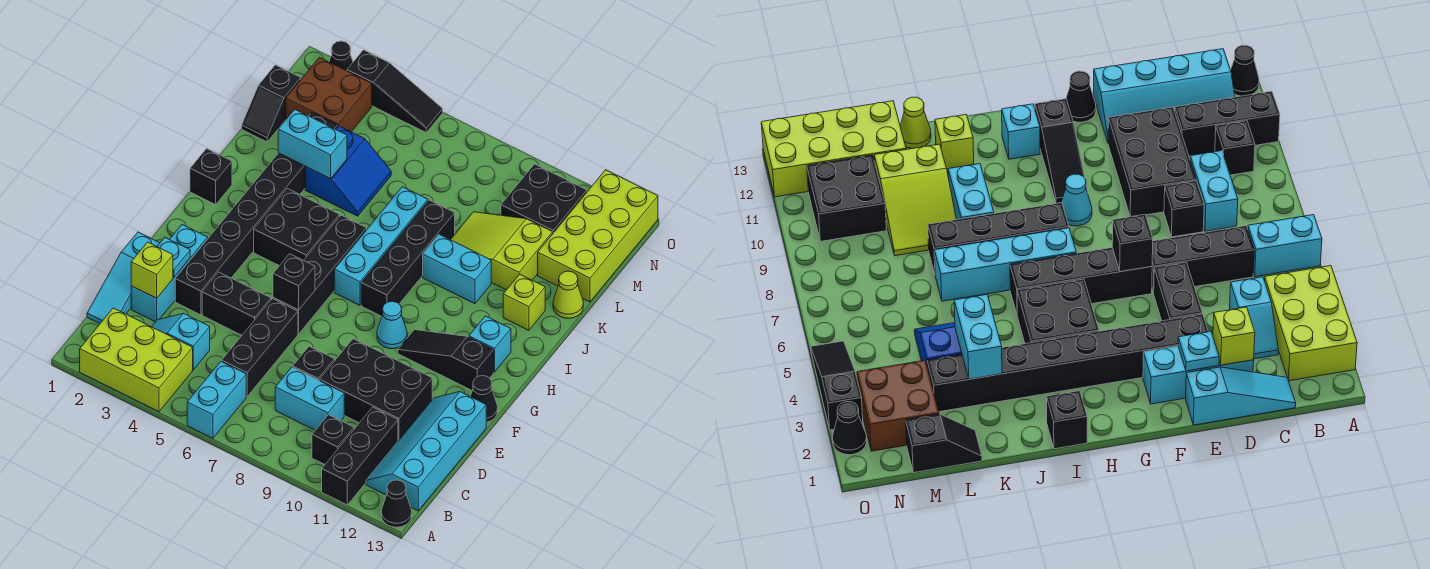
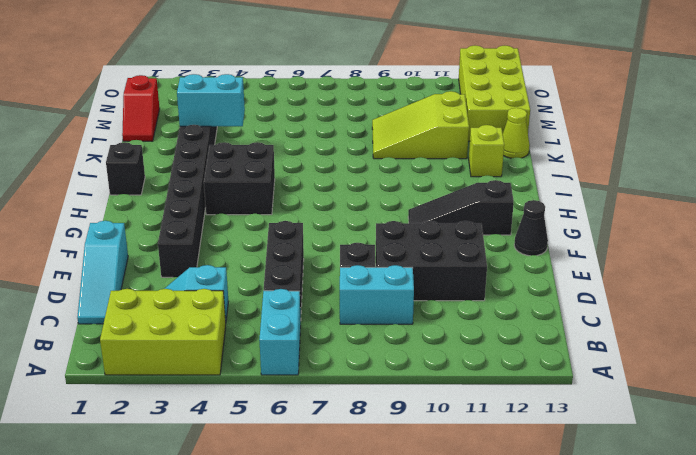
red slope L1:M1 level 1 top M -> black slope L1:M1 level 1 top M
none -> black brick A11:C11 level 1
none -> black cone A13 level 1
none -> black brick B10 level 1
none -> cyan slope B12:E13 level 1 top 13

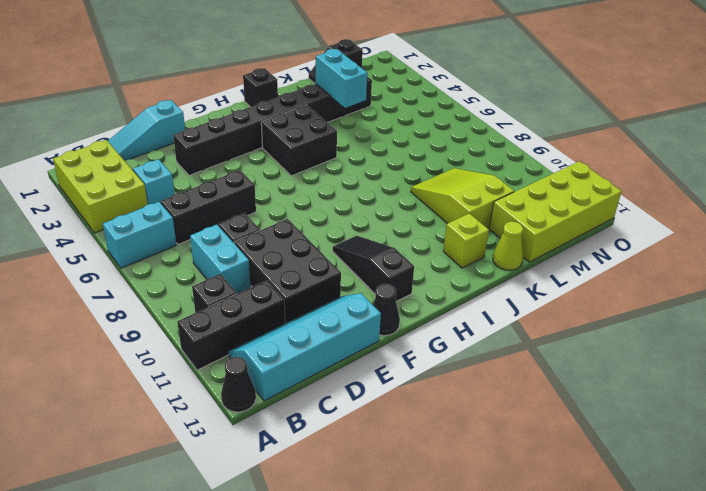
none -> cyan brick D2:F2 level 1
none -> black brick E4:E5 level 1
none -> black brick F6:I6 level 1
none -> cyan cone G9 level 1

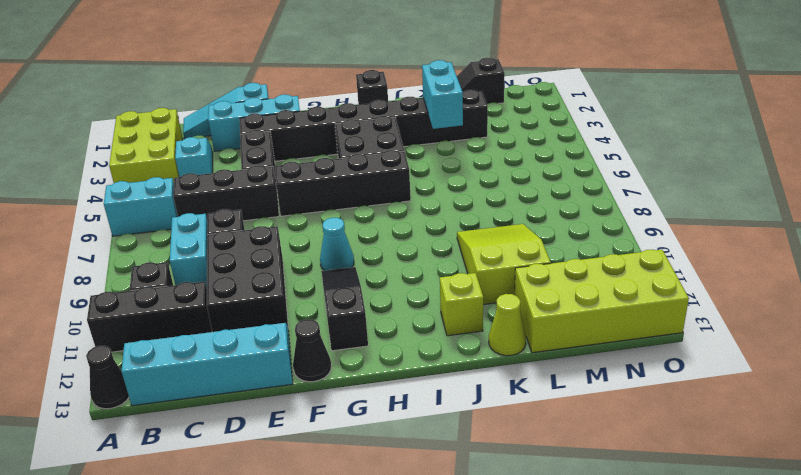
none -> cyan brick H7:K7 level 1
none -> black brick H8:K8 level 1
none -> cyan brick H12 level 1
none -> cyan brick J9:J10 level 1

